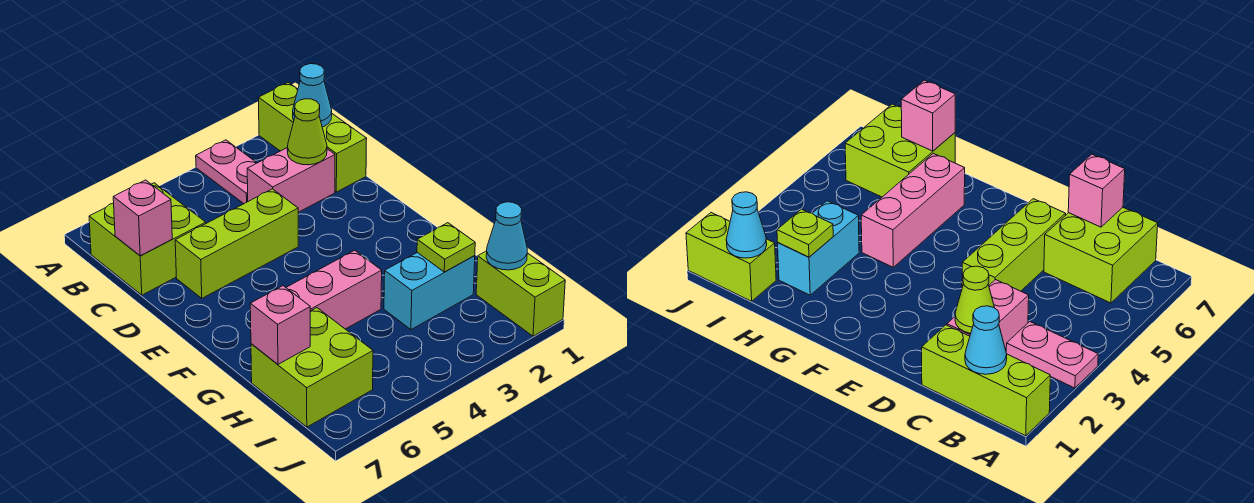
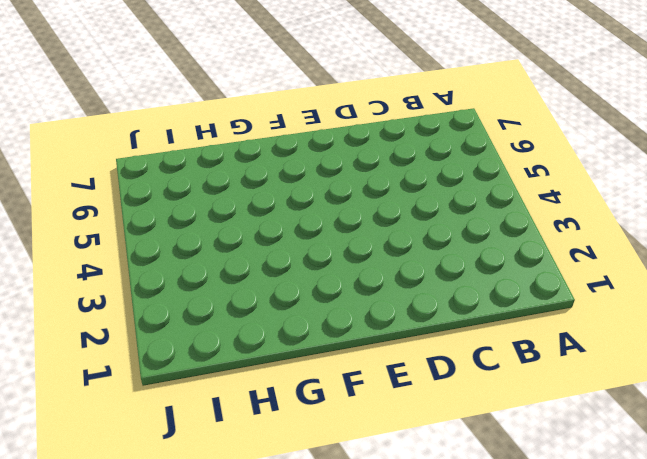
none -> lime brick A1:C1 level 1
none -> pink plate A3:B3 level 1
none -> lime brick B6:C7 level 1

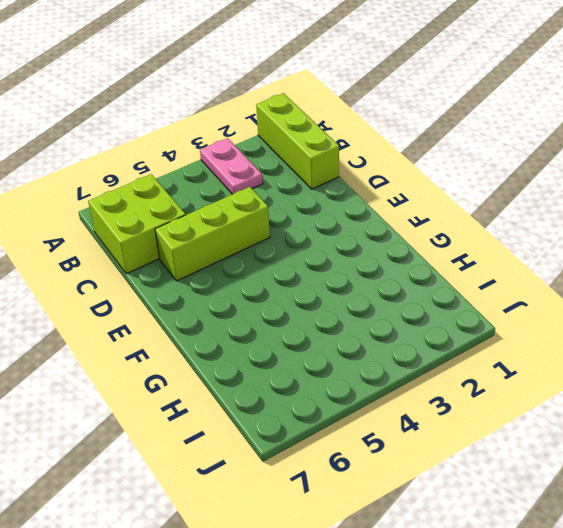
none -> pink brick C2:C3 level 1
none -> pink brick G4:G6 level 1
none -> cyan brick H2:H3 level 1

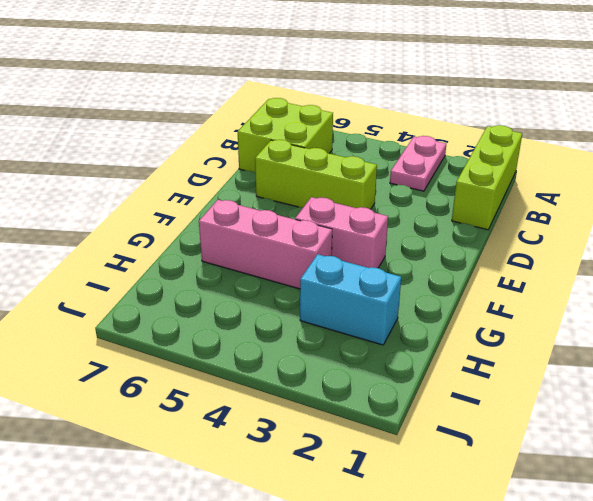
pink brick F3:F4 level 1 -> pink brick C2:C3 level 1
none -> lime brick H6:I7 level 1
none -> lime brick I1:J1 level 1
none -> cyan cone B1 level 2

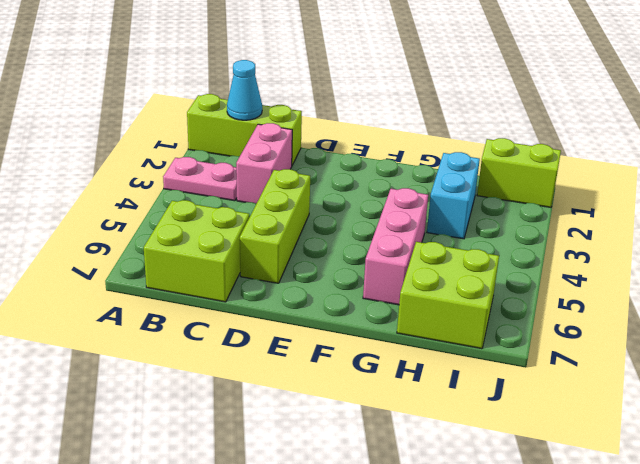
none -> lime cone C2 level 2
none -> pink brick C7 level 2
none -> lime plate H2 level 2

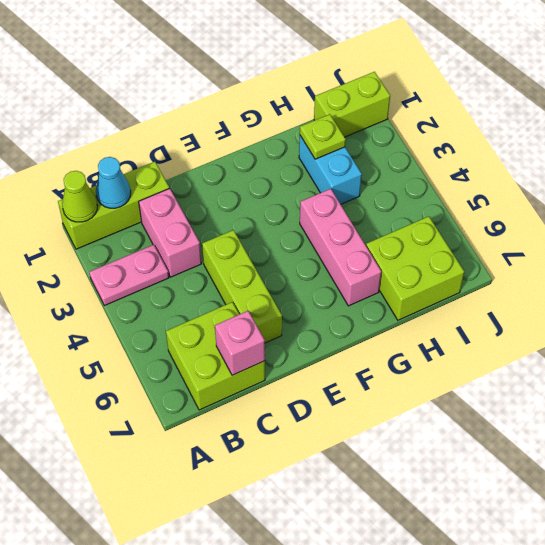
lime cone A1 level 2 -> lime cone C2 level 2
none -> pink brick H7 level 2
none -> cyan cone I1 level 2

